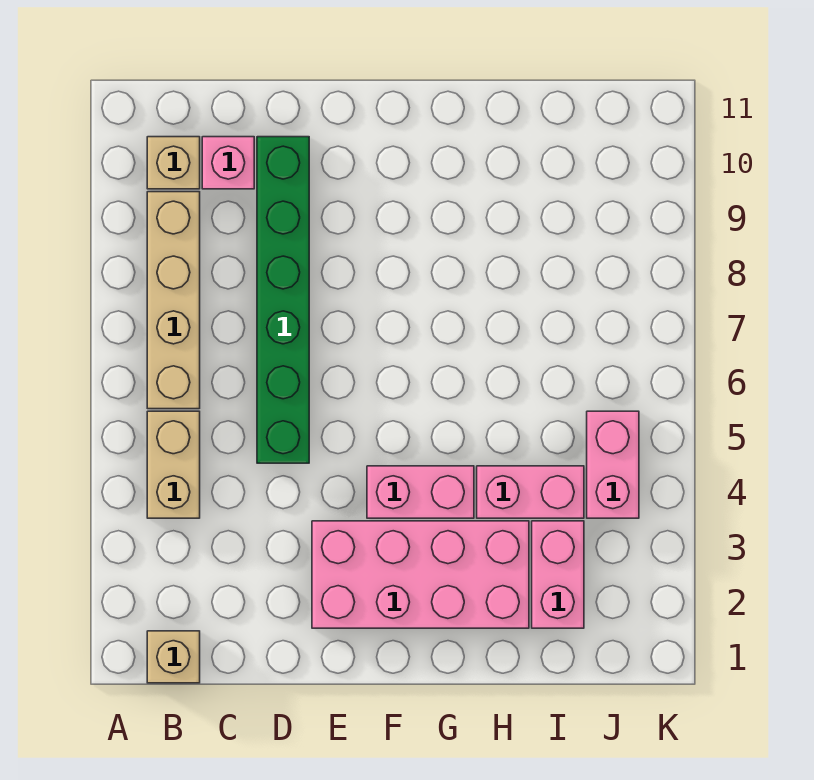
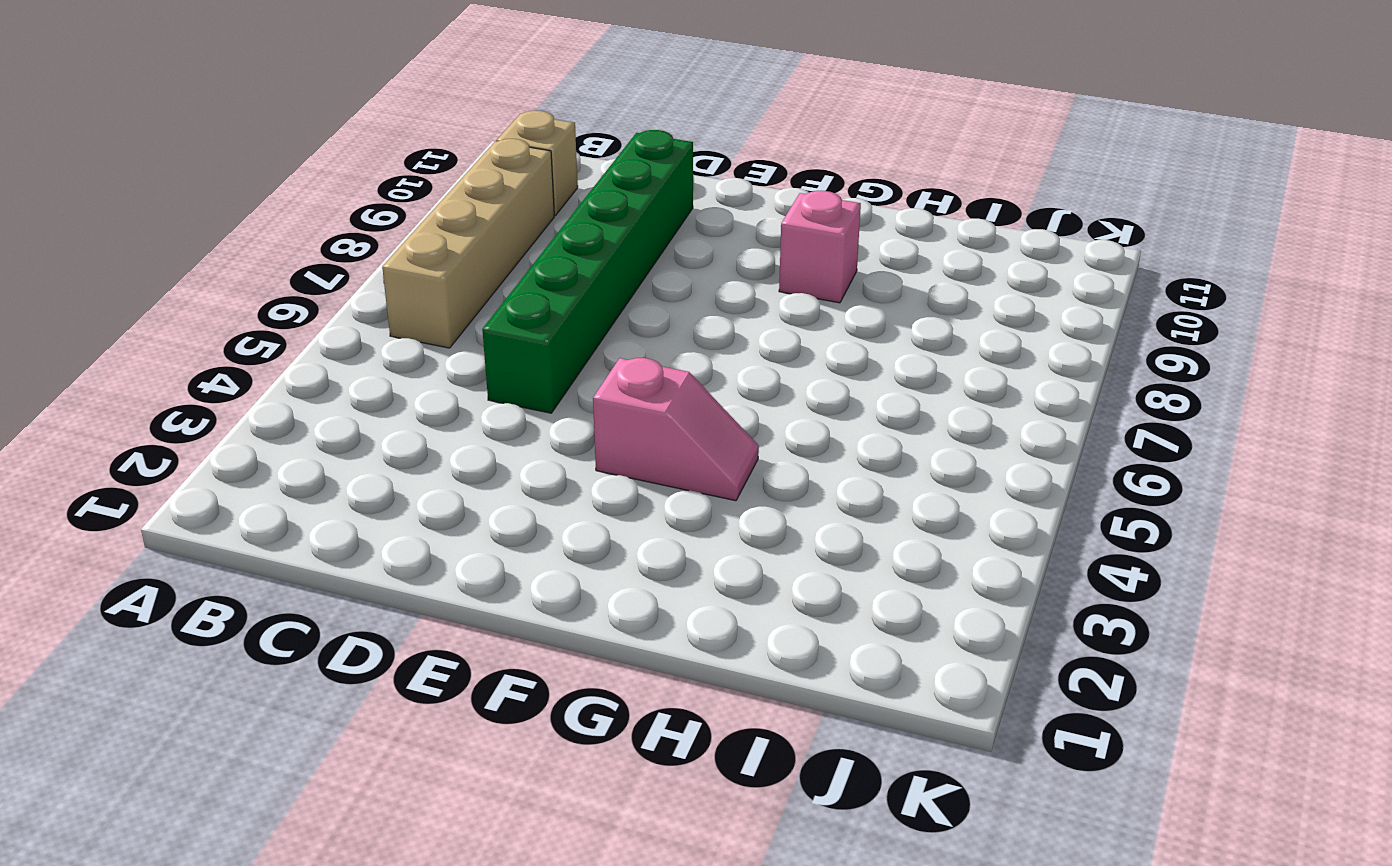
pink slope F4:G4 level 1 top F -> pink brick F4:G4 level 1
pink brick G9 level 1 -> pink brick C10 level 1
none -> tan brick B1 level 1
none -> tan brick B4:B5 level 1

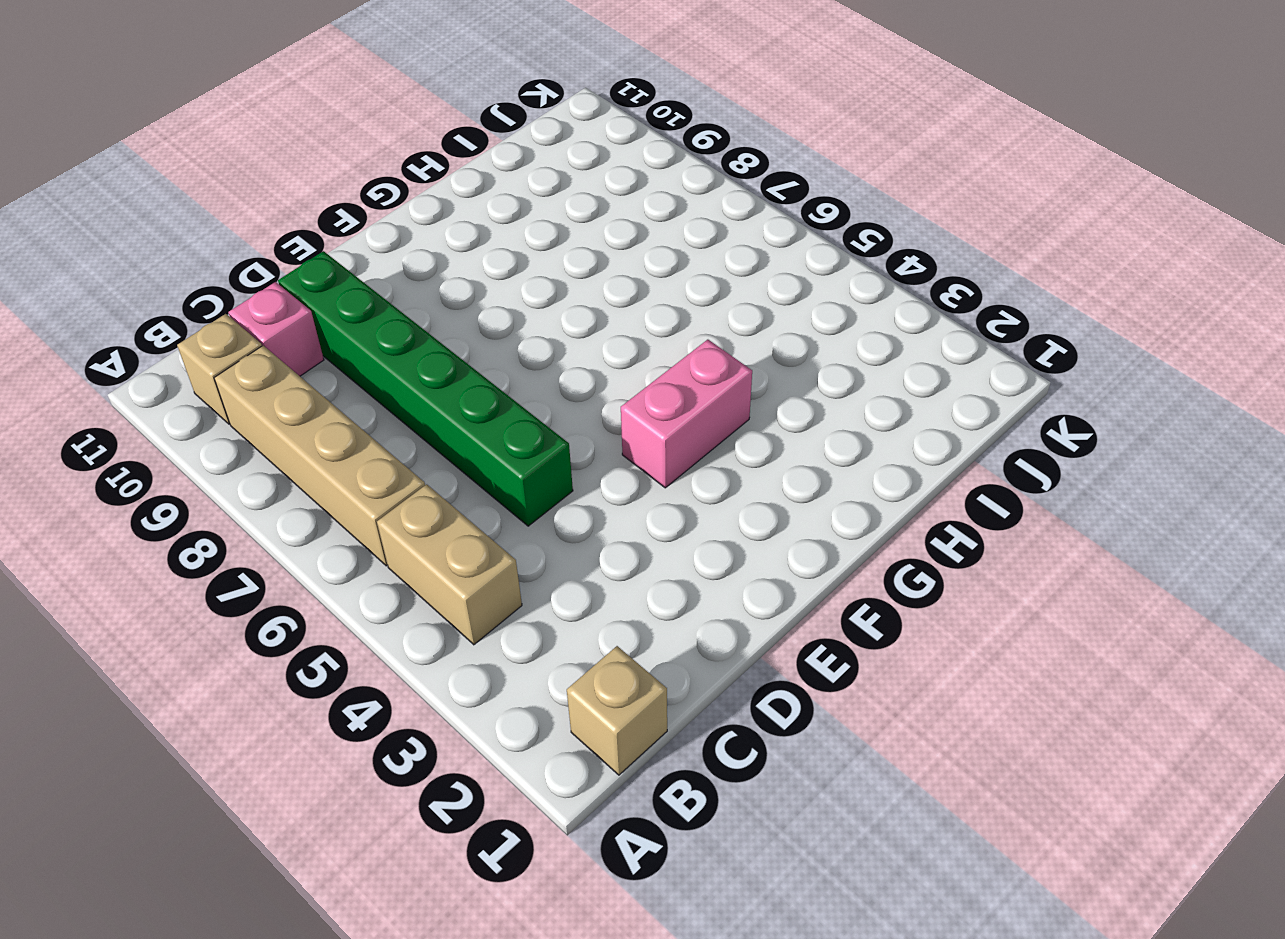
none -> pink brick E2:H3 level 1
none -> pink brick H4:I4 level 1

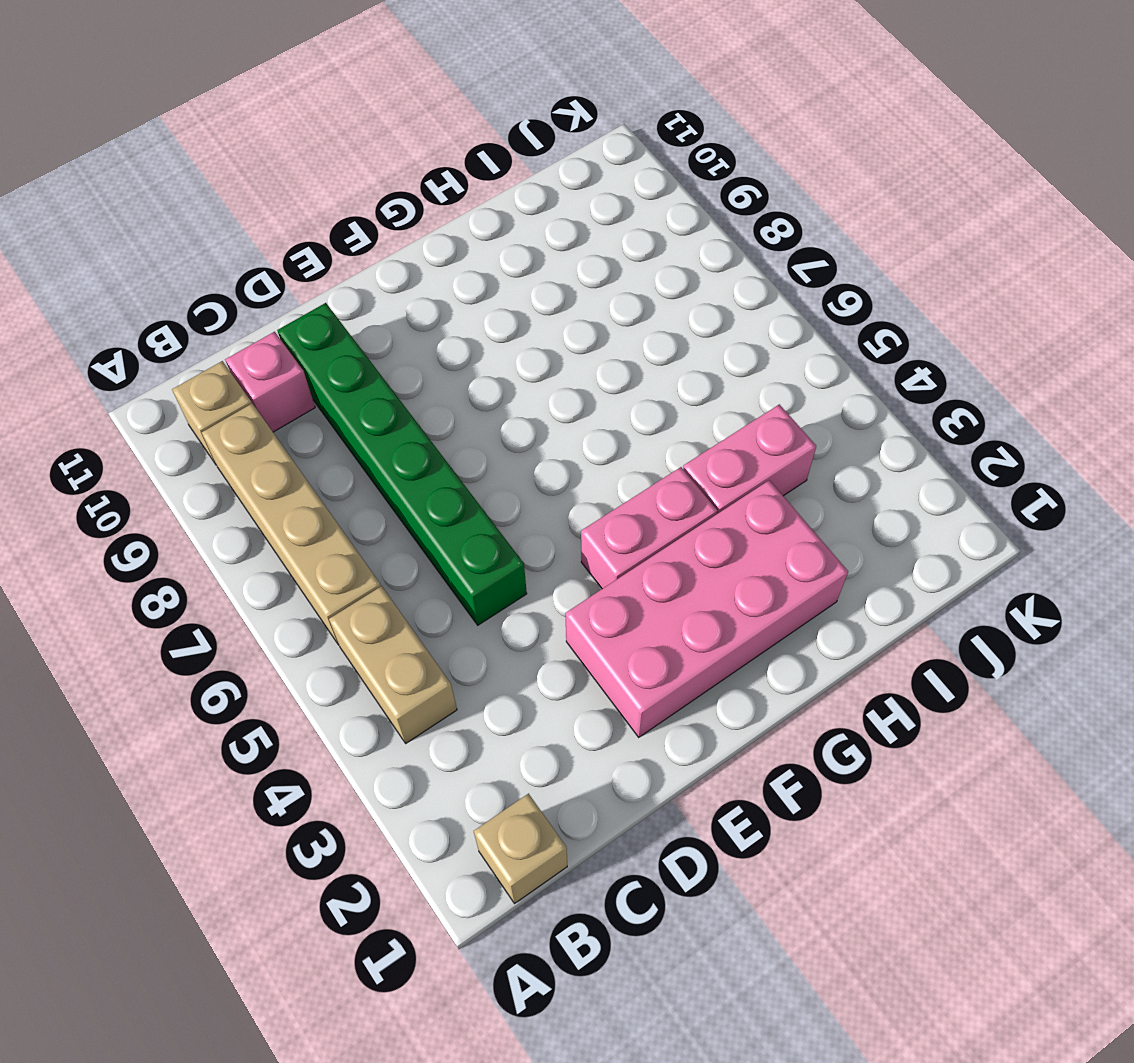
none -> pink brick I2:I3 level 1
none -> pink brick J4:J5 level 1

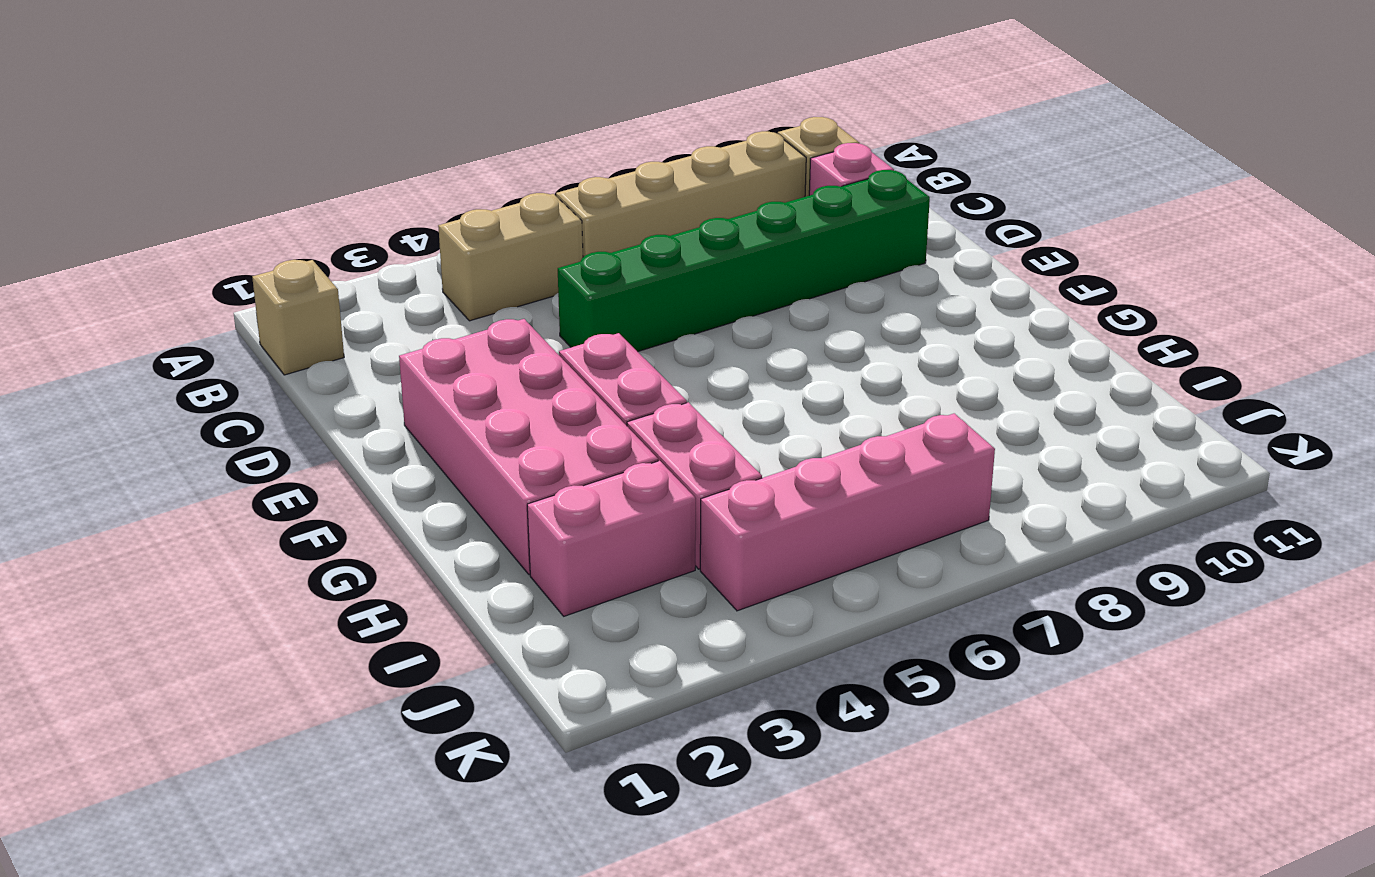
pink brick J4:J7 level 1 -> pink brick J4:J5 level 1

